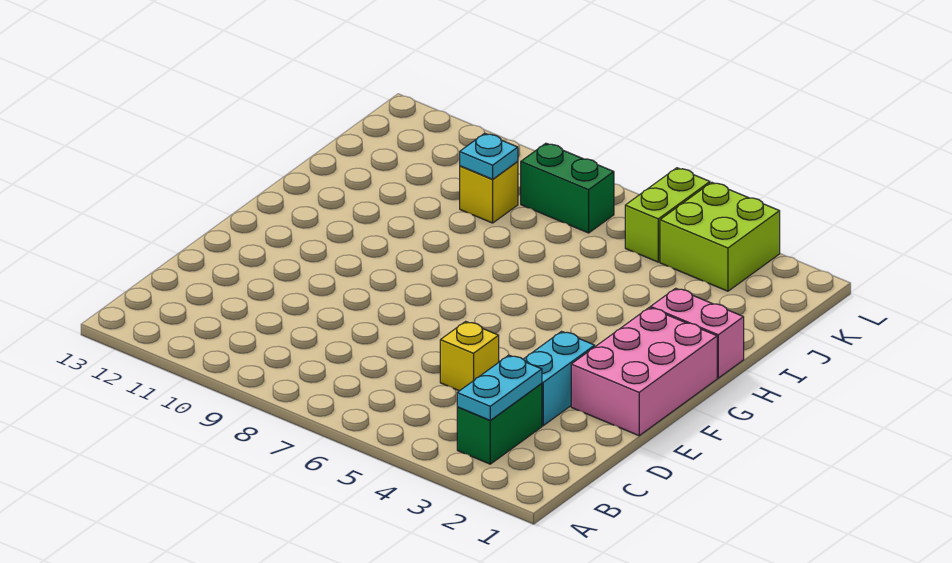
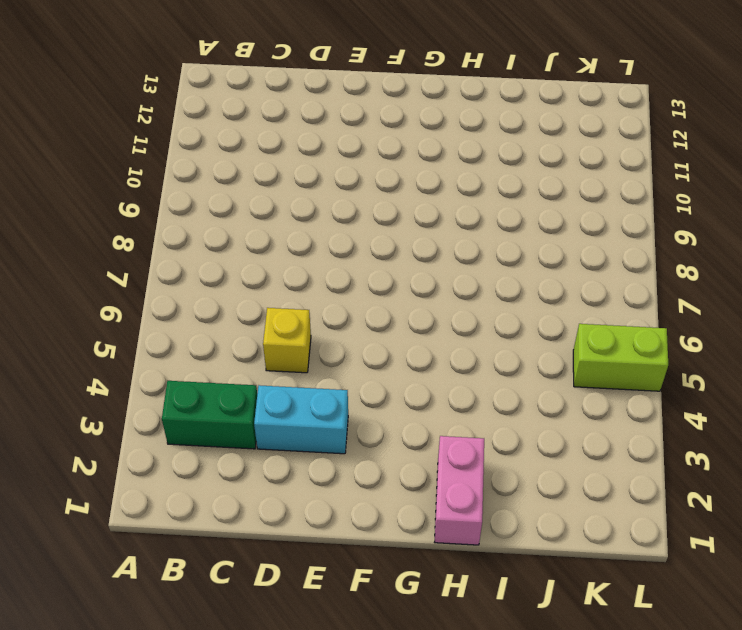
none -> pink brick E1:G2 level 1
none -> yellow brick J9 level 1

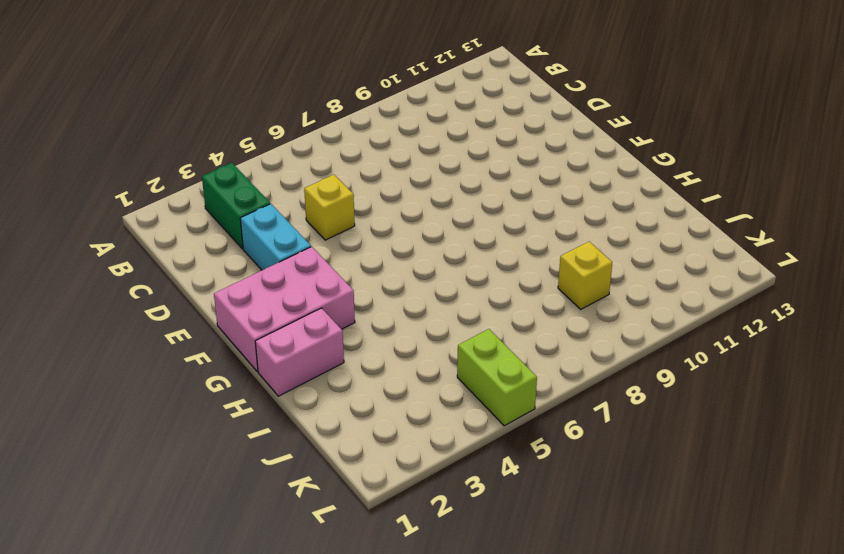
pink brick F1:G3 level 1 -> pink brick E1:G2 level 1
none -> lime brick K3:L4 level 1
none -> green brick K7:K8 level 1

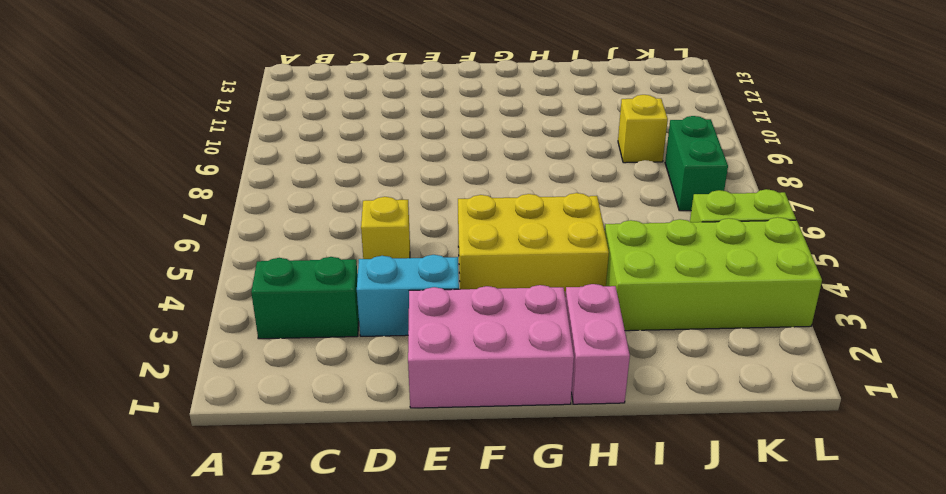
yellow brick F4:H5 level 1 -> none
lime brick I3:L4 level 1 -> lime brick K3:L4 level 1
none -> cyan plate B3:C3 level 2
none -> cyan plate J9 level 2

